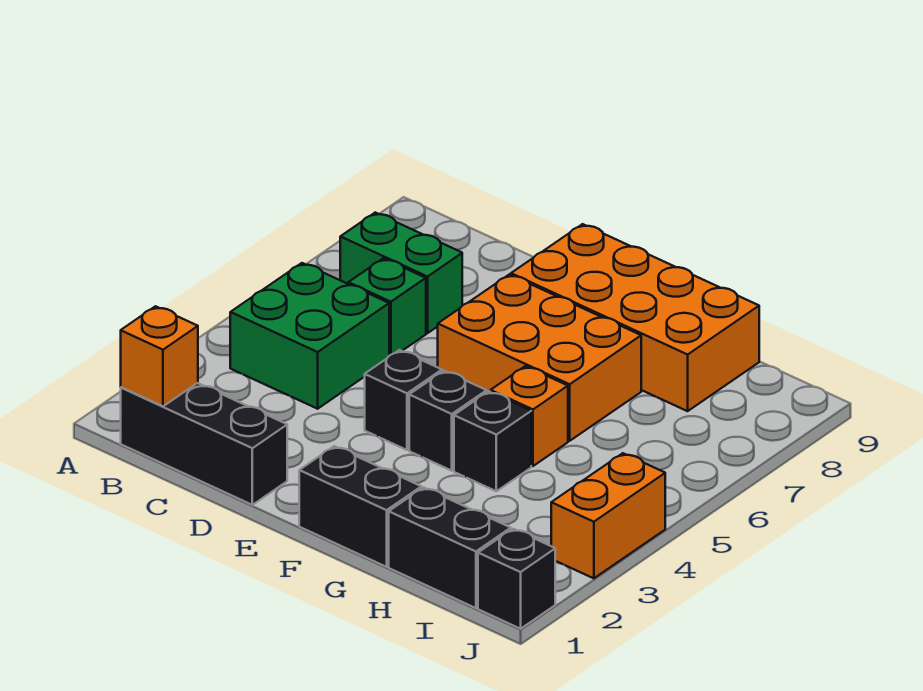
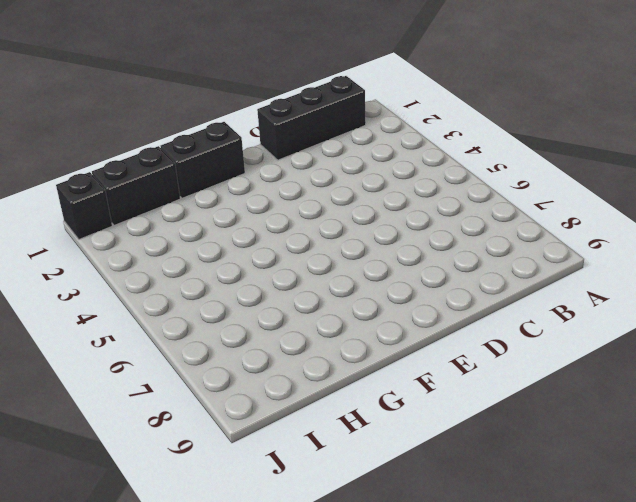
none -> green brick B4:C5 level 1
none -> green brick B7:C7 level 1
none -> green brick C6 level 1

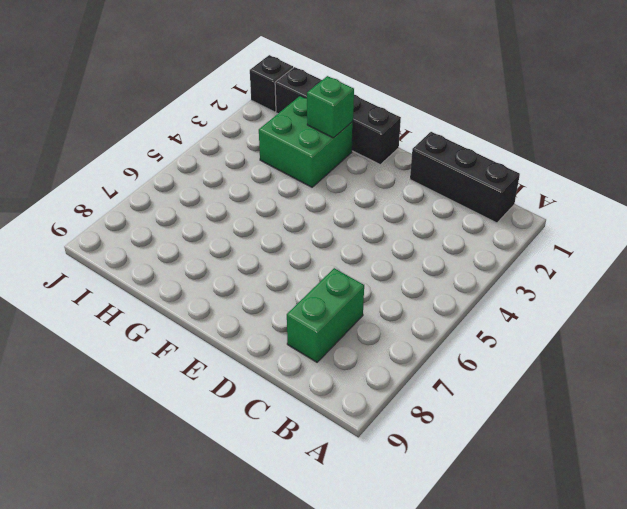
green brick C7:C8 level 1 -> green brick B7:C7 level 1
green brick G2:H3 level 1 -> green brick B4:C5 level 1
green brick G2 level 2 -> green brick C6 level 1
none -> black brick E4 level 1
none -> orange brick E6:G7 level 1
none -> orange brick E8:H9 level 1

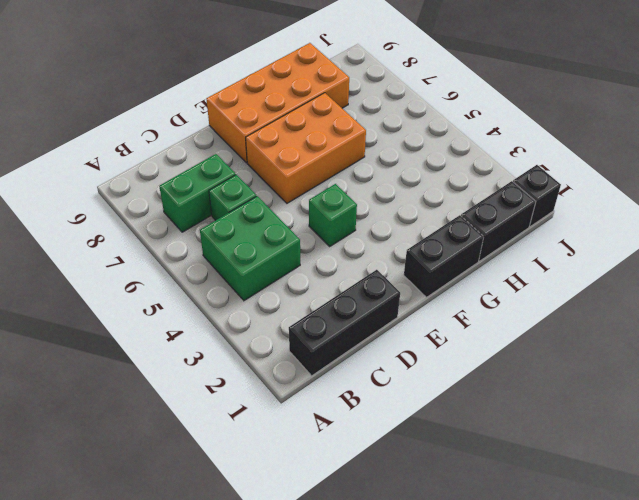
green brick E4 level 1 -> black brick E4 level 1
none -> black brick F4 level 1
none -> black brick G4 level 1
none -> orange brick G5 level 1

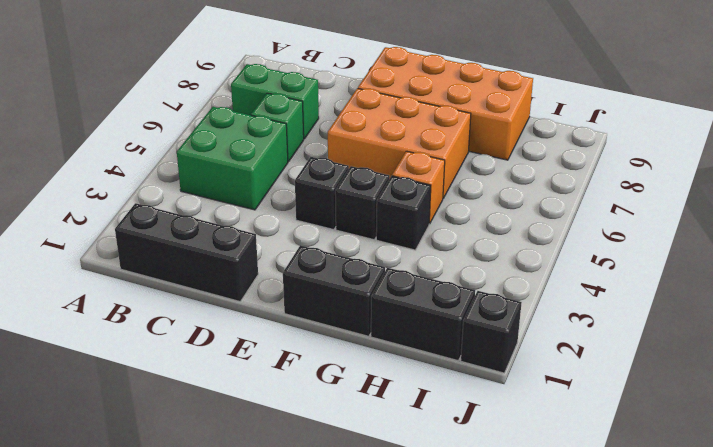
none -> orange brick J3:J4 level 1
none -> orange brick B1 level 2

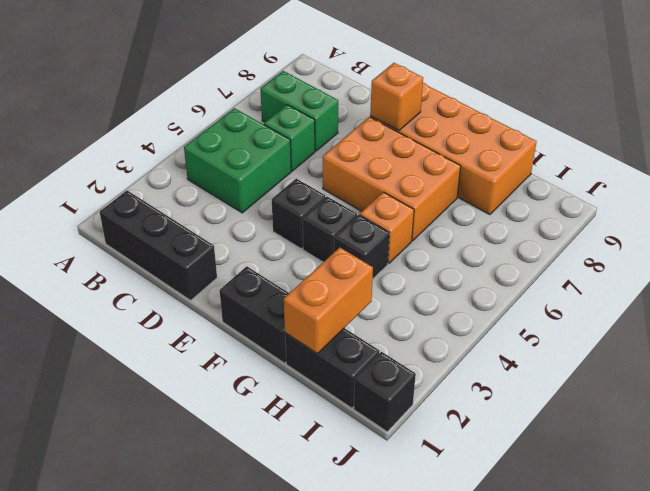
orange brick E8 level 2 -> orange brick B1 level 2
orange brick H1:H2 level 2 -> orange brick J3:J4 level 1

